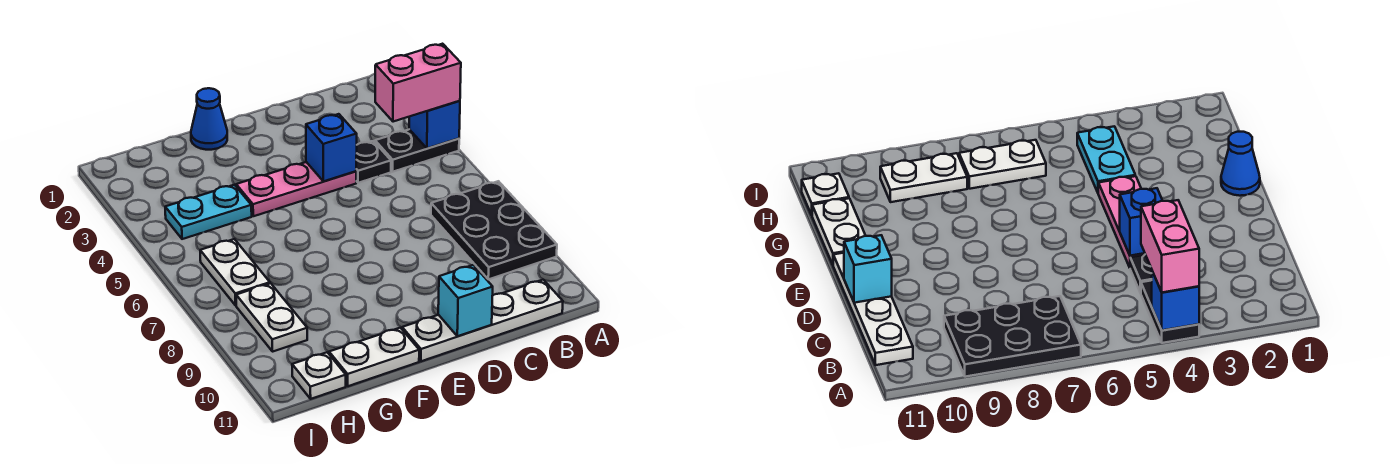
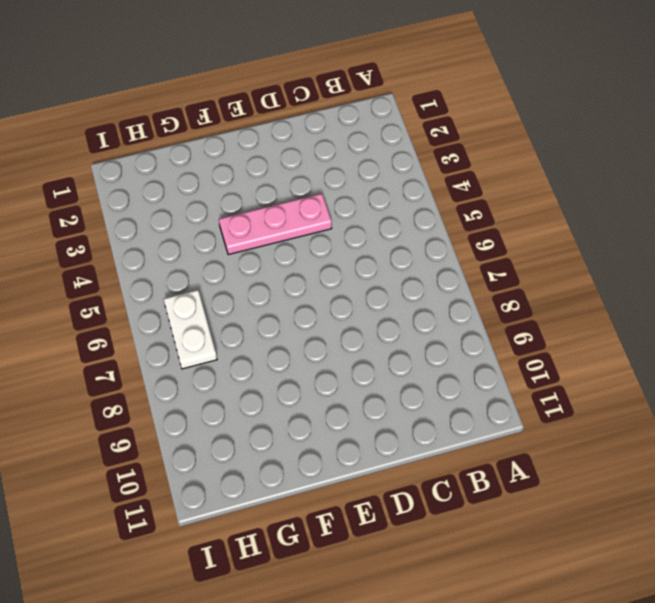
none -> black plate A4:B4 level 1
none -> black plate A7:B9 level 1
none -> white plate B11:E11 level 1

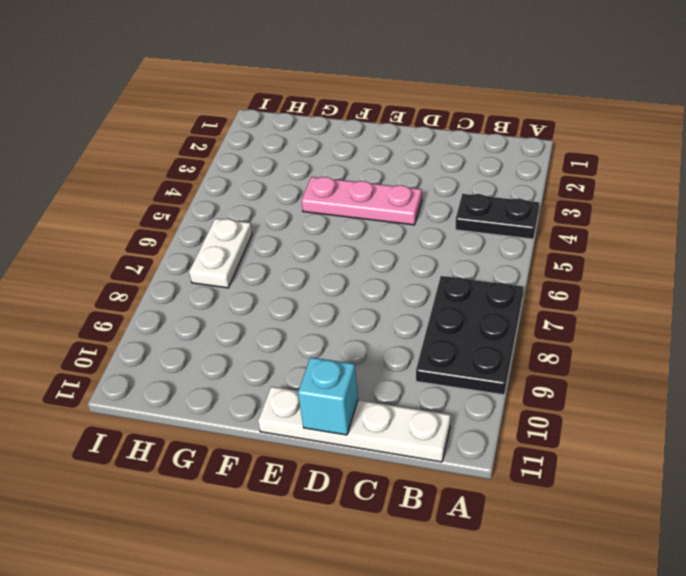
none -> black plate C4 level 1
none -> blue cone F1 level 1
none -> white plate F11:G11 level 1

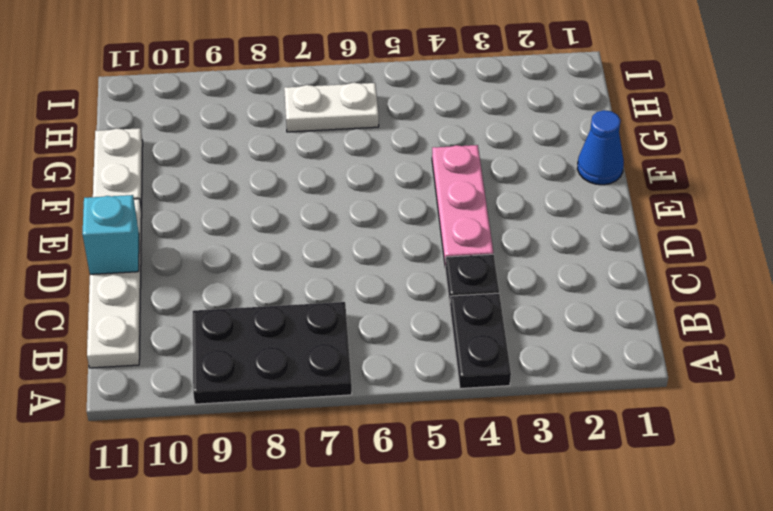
none -> cyan plate G4:H4 level 1
none -> white plate H8:H9 level 1
none -> white plate H11 level 1

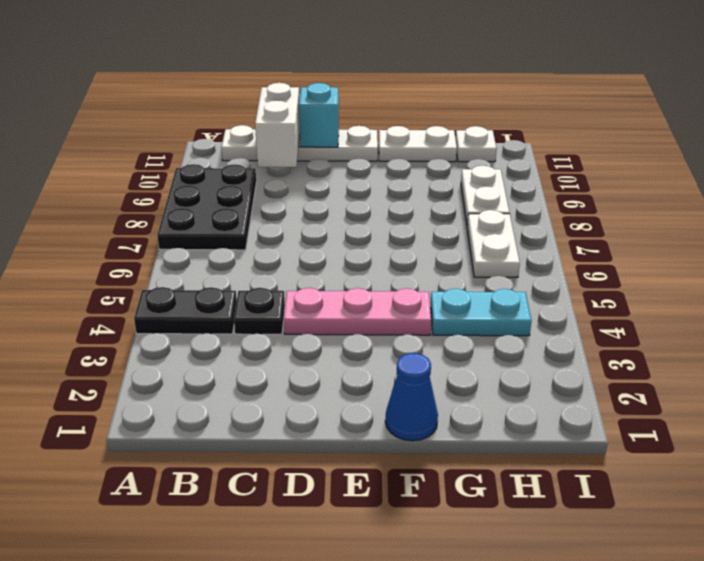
white brick C10:C11 level 2 -> none
none -> blue brick A4 level 2
none -> blue brick D4 level 2
none -> pink brick A4:B4 level 3

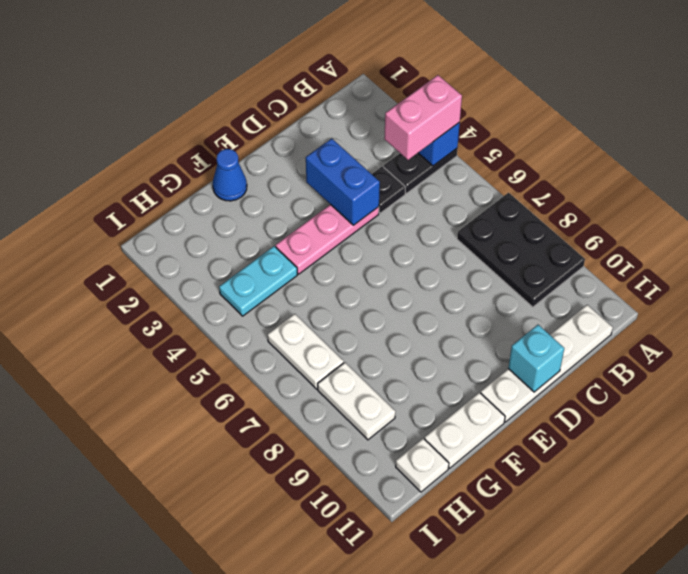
blue brick D3:D4 level 2 -> blue brick D4 level 2

